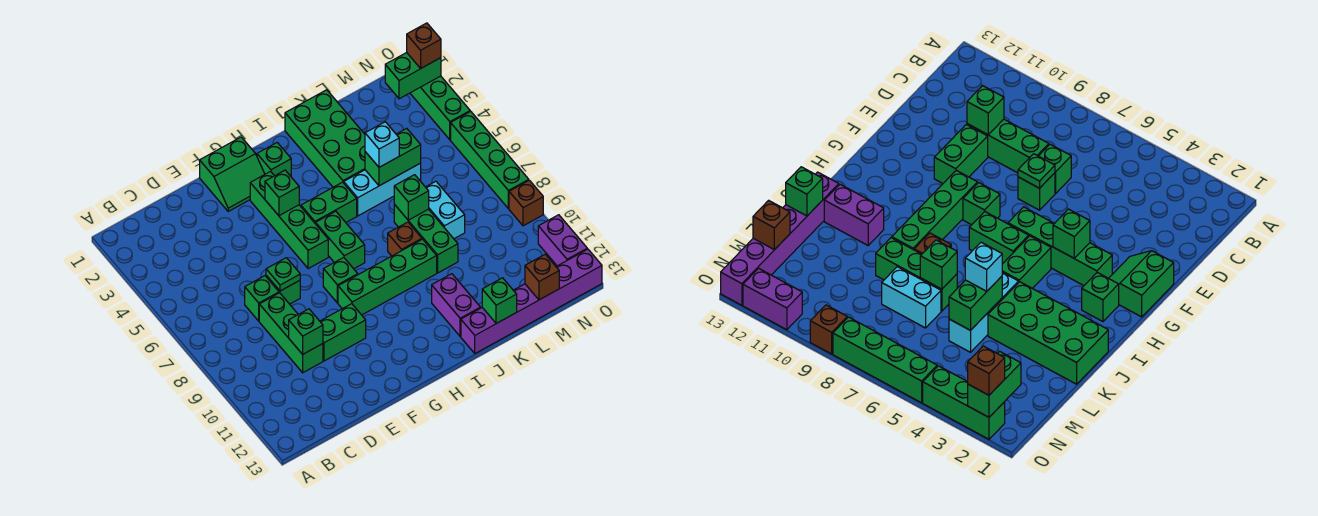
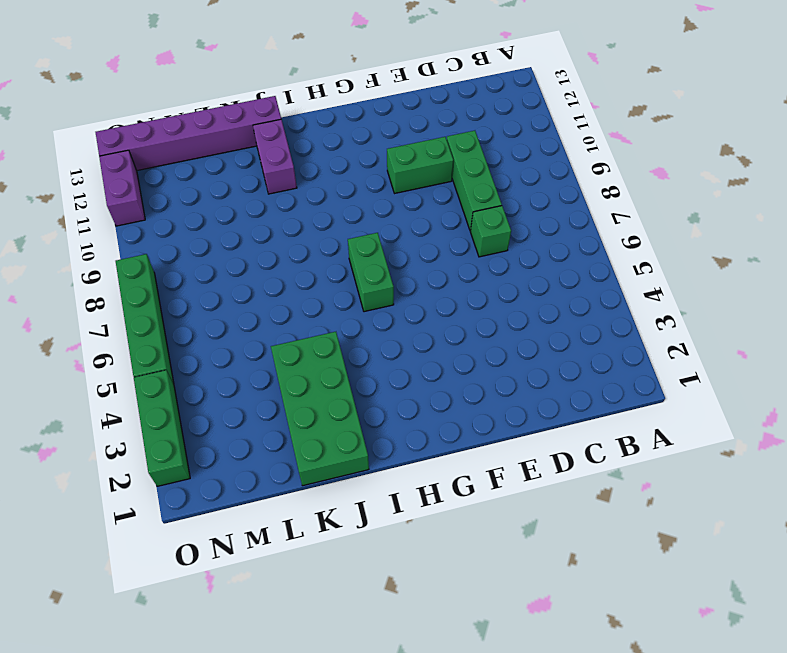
none -> green brick E7 level 1
none -> green slope F1:G2 level 1 top 1
none -> green brick G3:G6 level 1
none -> green brick G8 level 1

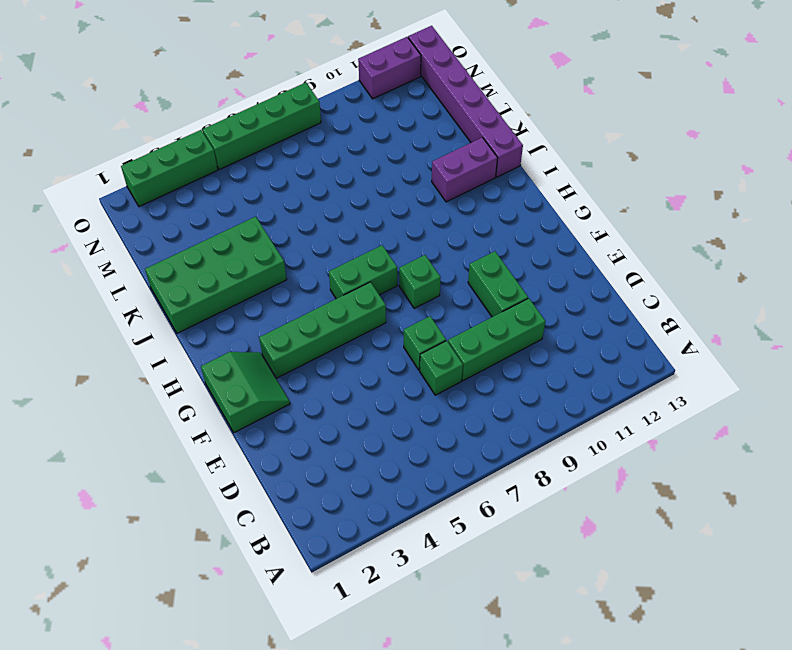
none -> green brick G9:J9 level 1
none -> green brick H2 level 1
none -> green brick H5:I5 level 1
none -> cyan brick J5:L5 level 1

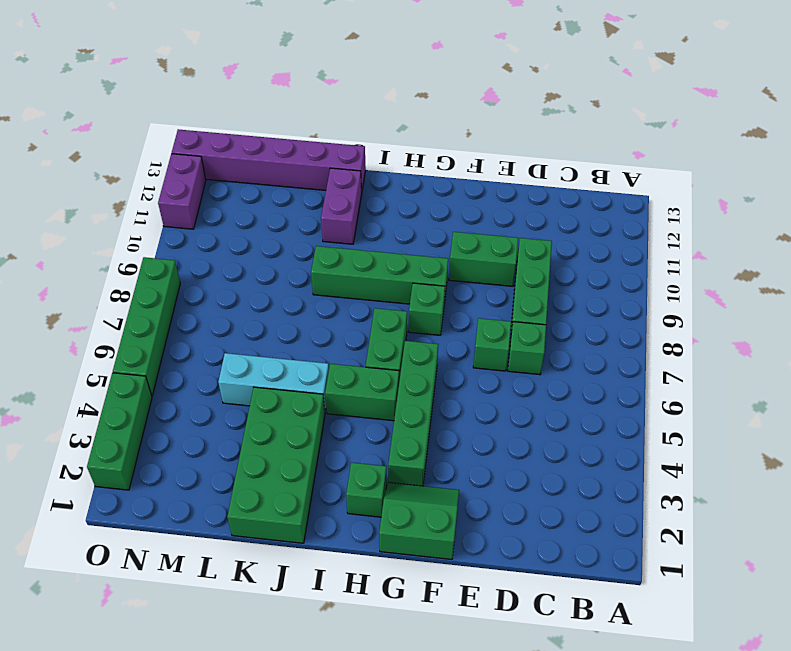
none -> brown brick J8 level 1
none -> green brick K7:K9 level 1
none -> cyan brick L7:L8 level 1
none -> brown brick O9 level 1

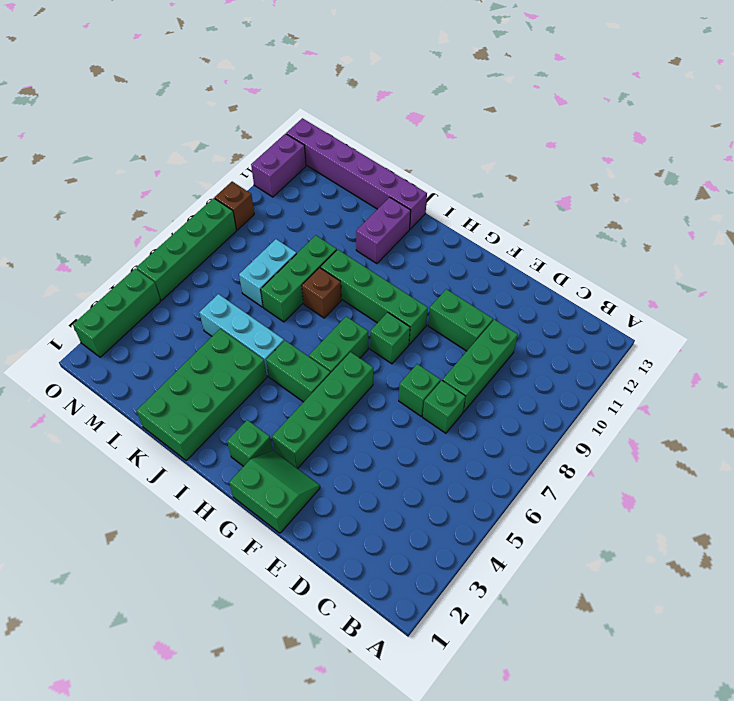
none -> green brick D10 level 2
none -> green plate E7 level 2
none -> green brick G4 level 2
none -> green brick K5:L5 level 2

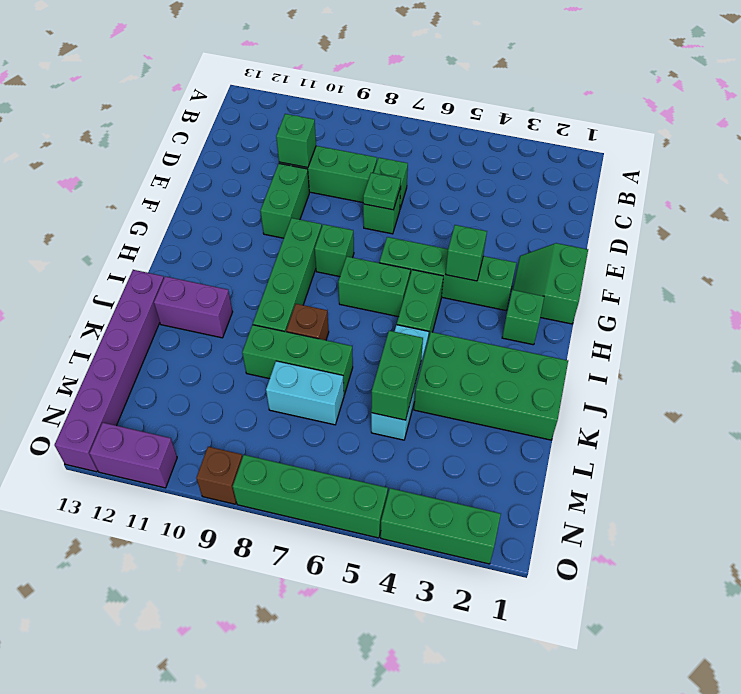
none -> green brick K7 level 2
none -> green brick K13 level 2
none -> brown brick M13 level 2
none -> green brick N2:O2 level 2

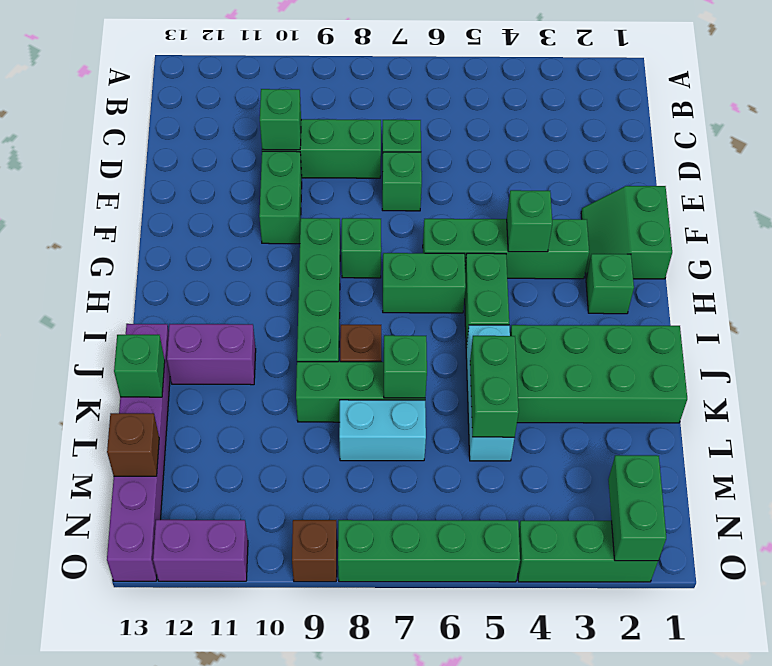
none -> green plate E7 level 2
none -> cyan brick K5 level 3
none -> brown brick O2 level 3

